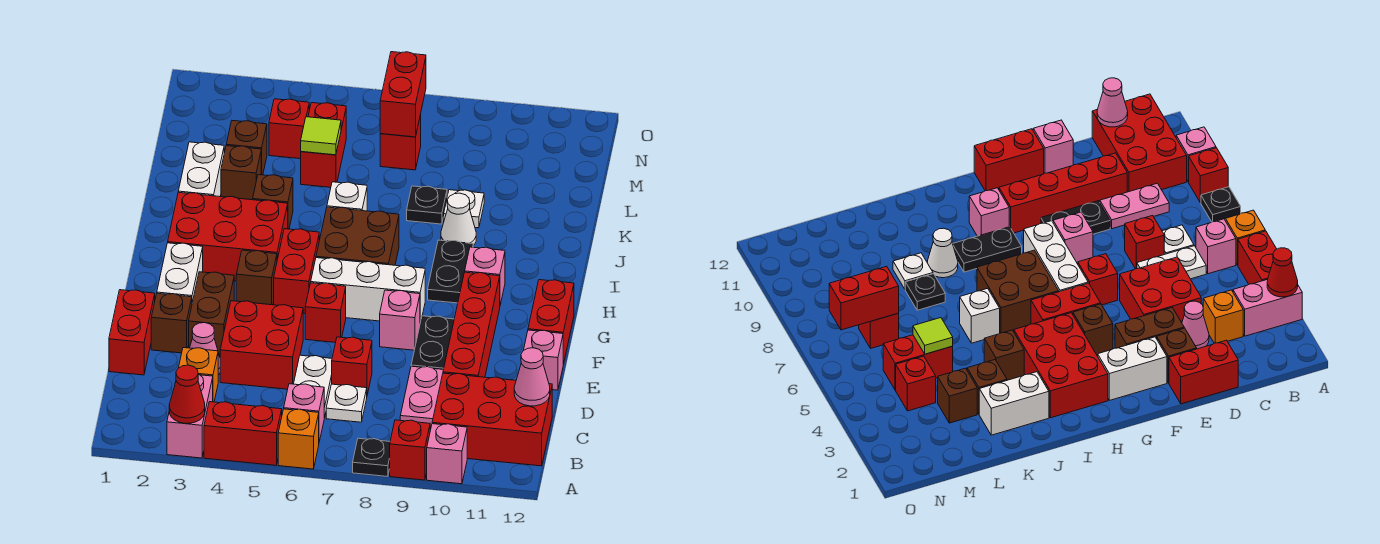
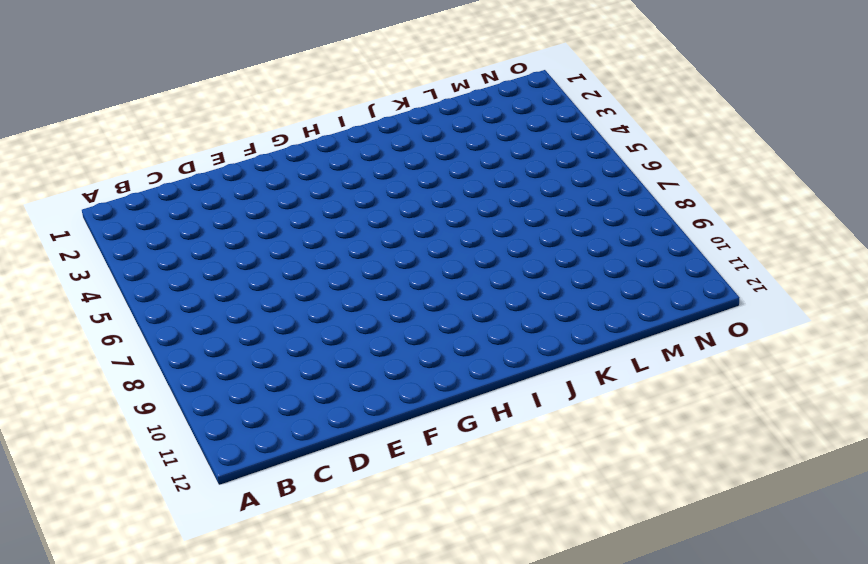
none -> pink brick A3:B3 level 1
none -> red brick A4:A5 level 1
none -> orange brick A6 level 1
none -> black plate A8 level 1

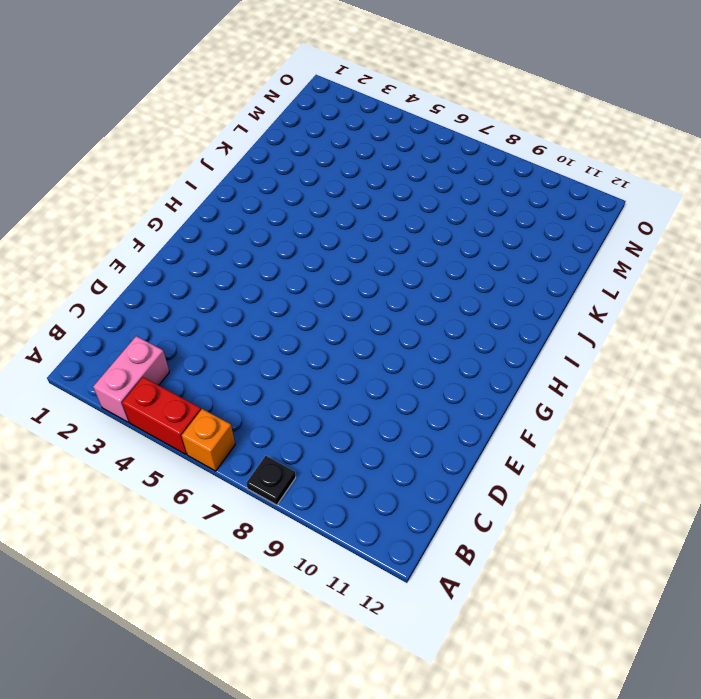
none -> red brick A9 level 1
none -> pink brick A10 level 1
none -> pink brick B6 level 1
none -> red brick B10:C12 level 1

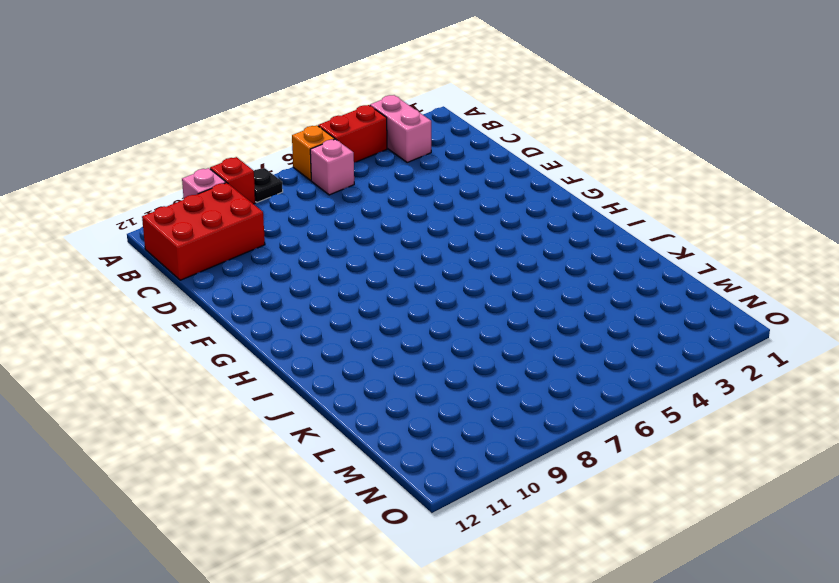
none -> orange brick C3 level 1
none -> white plate C6:D6 level 1
none -> white plate C7 level 1
none -> pink plate C9:D9 level 1

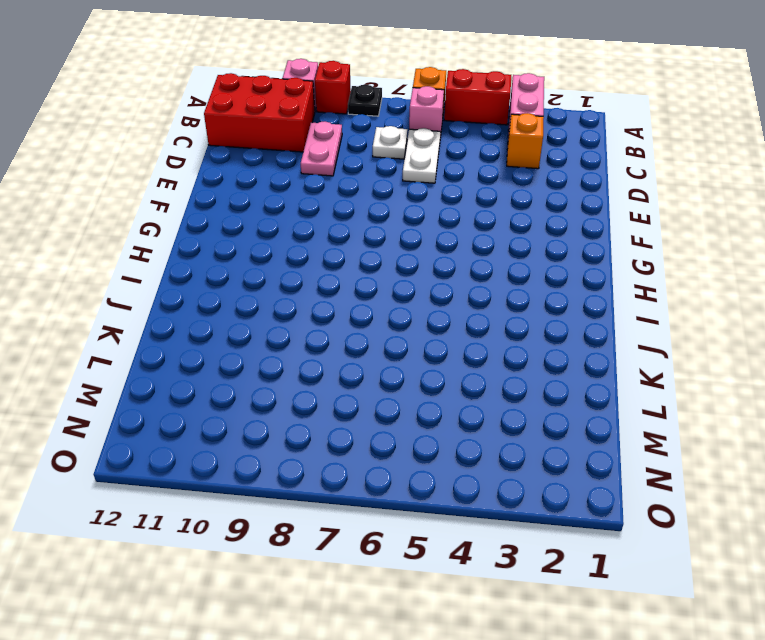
none -> red brick D1:E1 level 1
none -> pink cone D3 level 1
none -> red brick D4:E5 level 1
none -> red brick D7 level 1

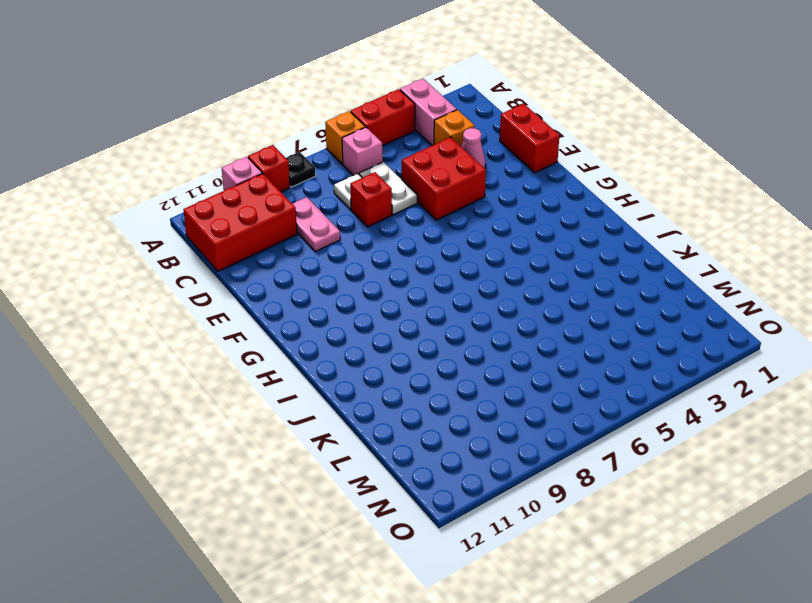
none -> red brick D10:G10 level 1
none -> brown brick E2 level 1
none -> brown brick E3:F3 level 1
none -> black plate E9:F9 level 1

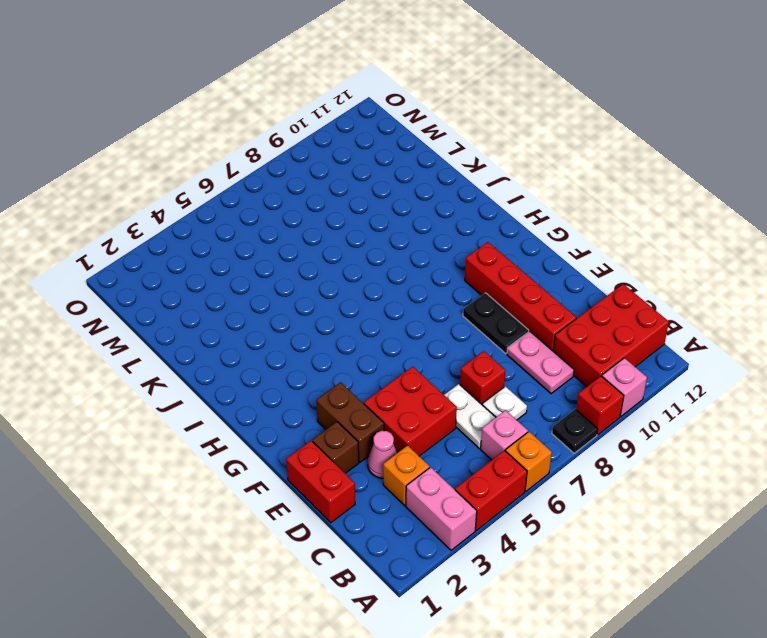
none -> pink brick E12 level 1
none -> white brick F2:G2 level 1
none -> red brick F6 level 1
none -> pink brick F8 level 1

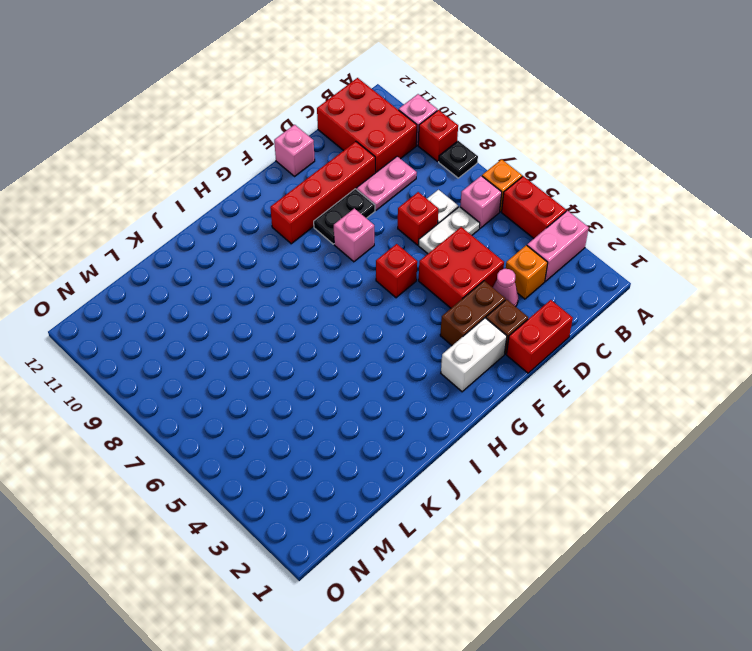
none -> red brick F12:G12 level 1
none -> brown brick G4 level 1
none -> red brick G5:H5 level 1
none -> white brick G6:G8 level 1

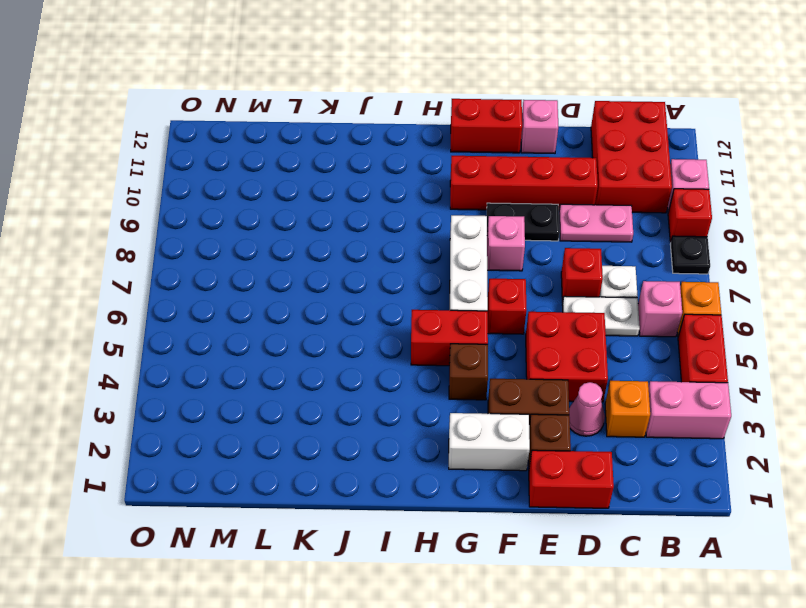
none -> red brick H2:I4 level 1
none -> brown brick H6:I7 level 1
none -> black plate H9:I9 level 1
none -> pink brick H10 level 1

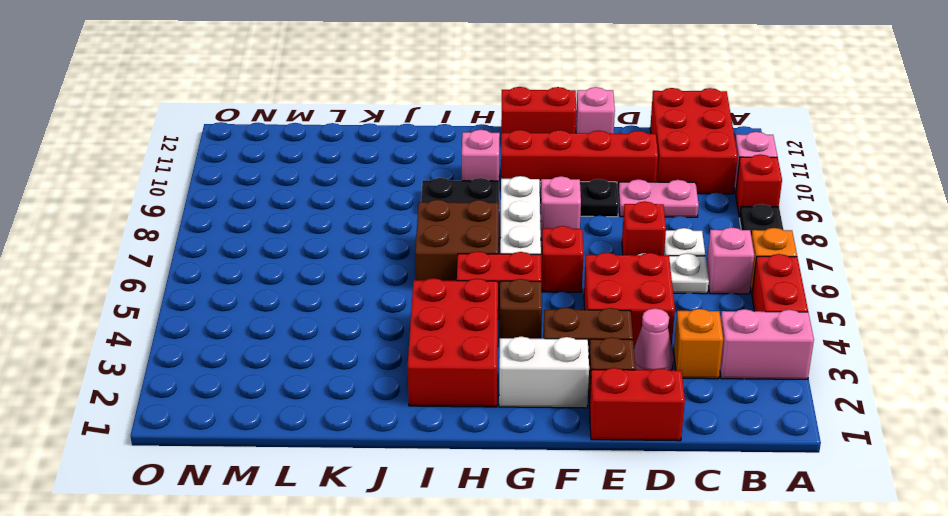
none -> white brick J2:K2 level 1
none -> brown brick J4 level 1
none -> white brick J6 level 1
none -> white cone J9 level 1

